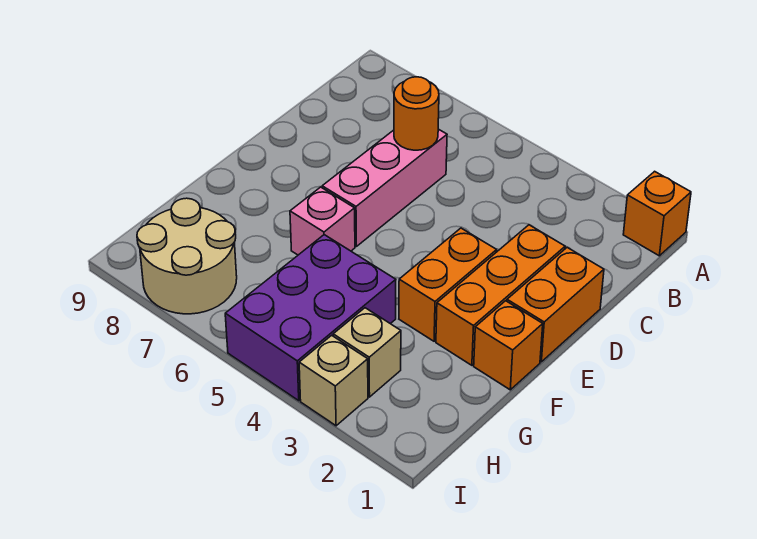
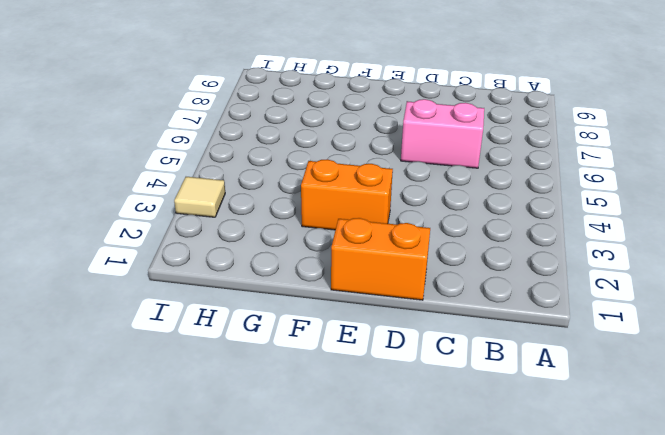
pink brick C6:D6 level 1 -> pink brick C6:E6 level 1
tan tile I3 level 1 -> tan brick I3 level 1
none -> orange brick A1 level 1
none -> orange brick D2:F2 level 1
none -> orange brick F1 level 1

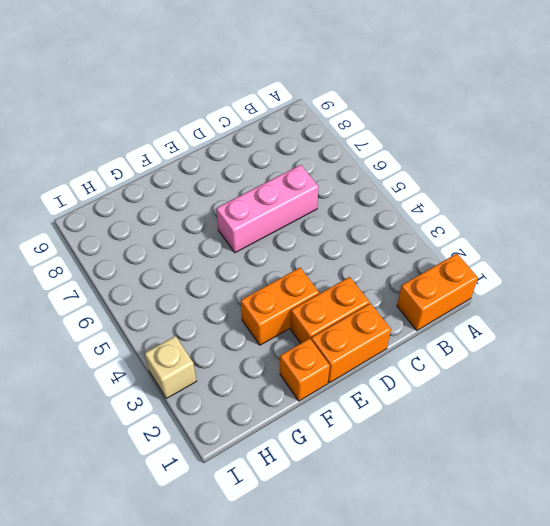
orange brick A1:B1 level 1 -> orange brick A1 level 1
orange brick D2:E2 level 1 -> orange brick D2:F2 level 1
none -> pink brick F6 level 1
none -> purple brick G4:I5 level 1
none -> tan brick H3 level 1

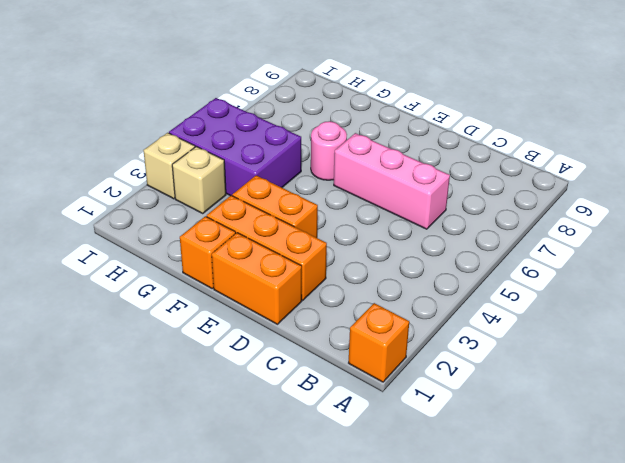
pink round brick F6 level 1 -> pink brick F6 level 1
none -> tan round brick H7:I8 level 1
none -> orange round brick C6 level 2

